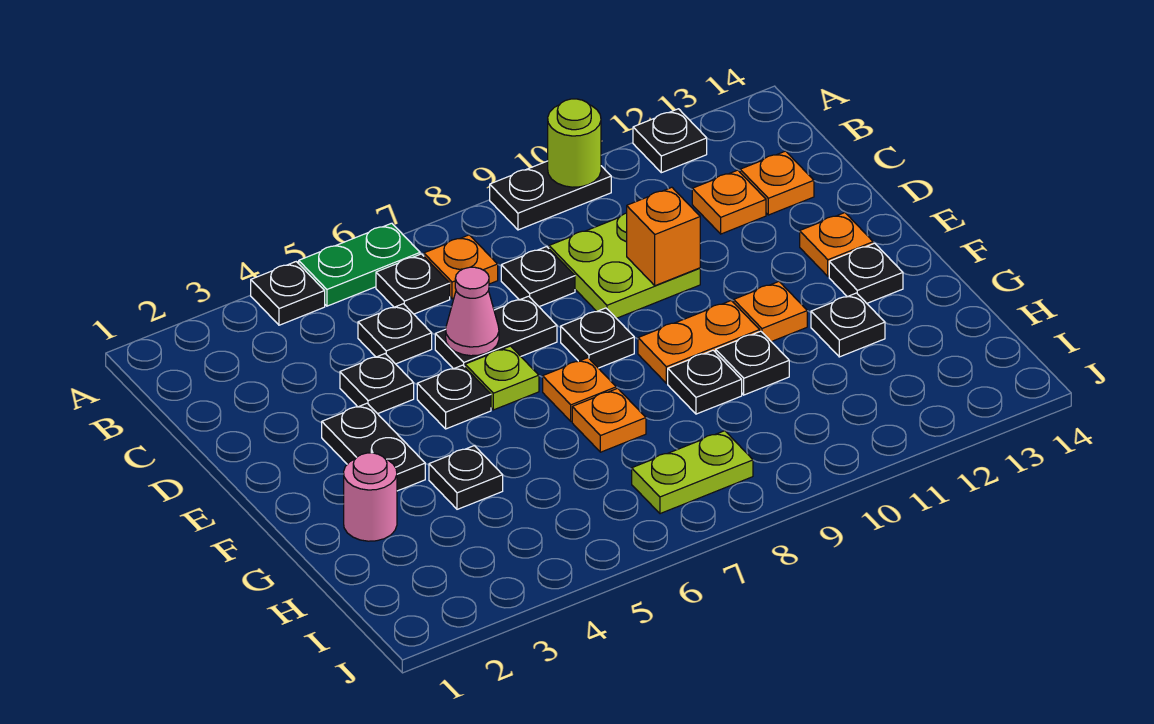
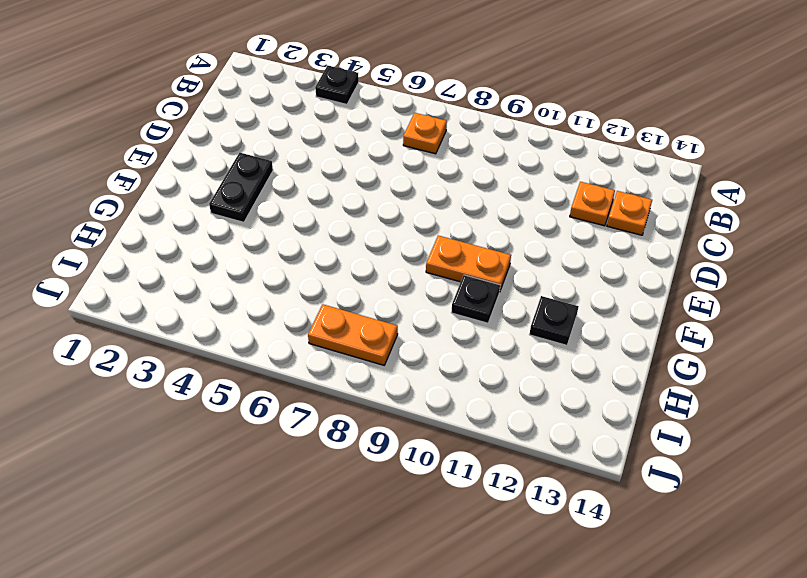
orange plate I7:I8 level 1 -> lime plate I7:I8 level 1
none -> green plate A5:A6 level 1
none -> black plate A9:A10 level 1
none -> black plate A12 level 1
none -> black plate B6 level 1

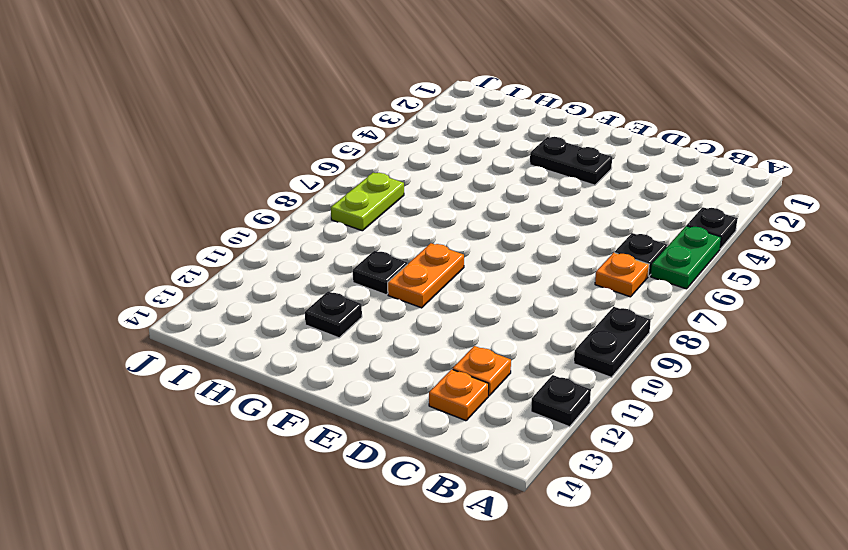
none -> black plate C5 level 1
none -> black plate C8 level 1
none -> lime plate C9:D10 level 1
none -> black plate D4 level 1

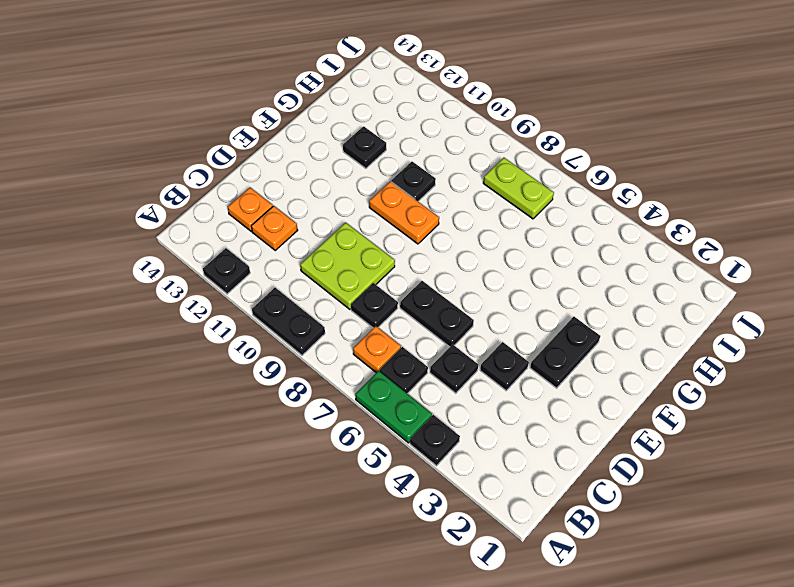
none -> black plate E5 level 1
none -> lime plate E6 level 1
none -> black plate E8 level 1
none -> orange plate E13 level 1

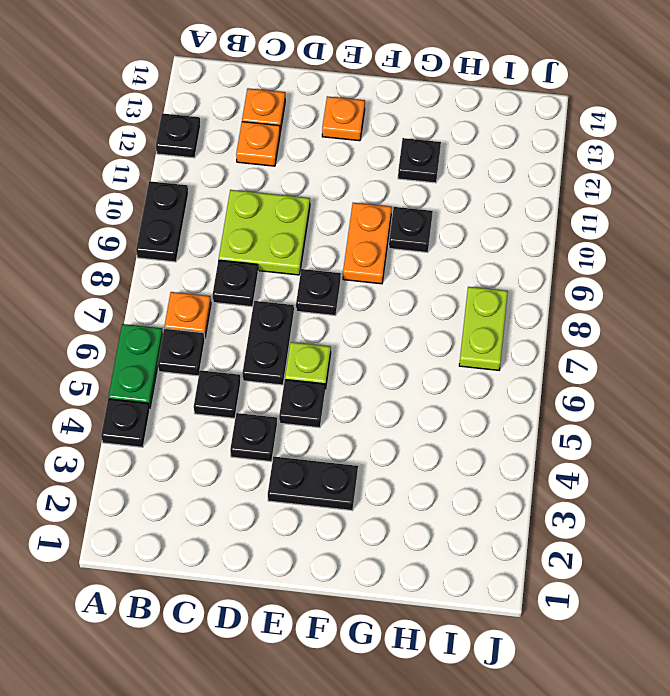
none -> orange plate F7 level 1
none -> orange plate F11 level 1
none -> black plate F13 level 1
none -> pink round brick G2 level 1

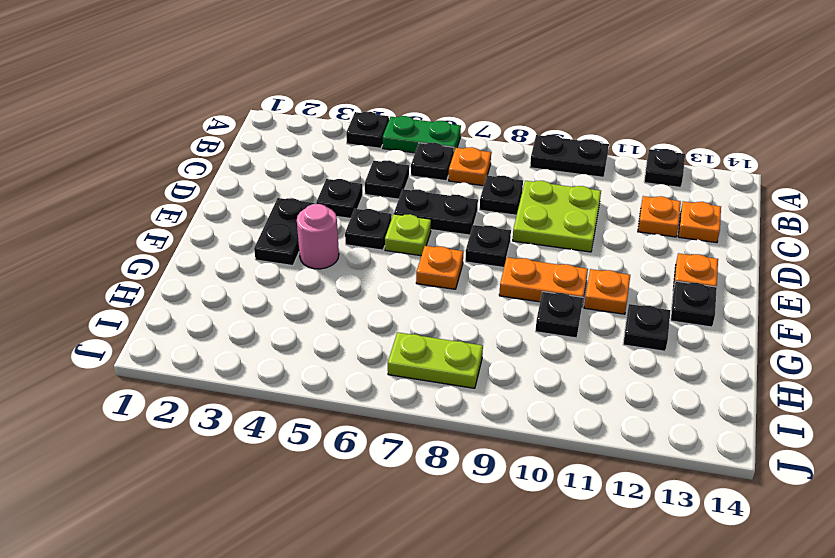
pink round brick F4 level 1 -> pink round brick G2 level 1
none -> black plate G4 level 1
none -> orange plate G7 level 1
none -> black plate G9 level 1
none -> lime round brick A10 level 2

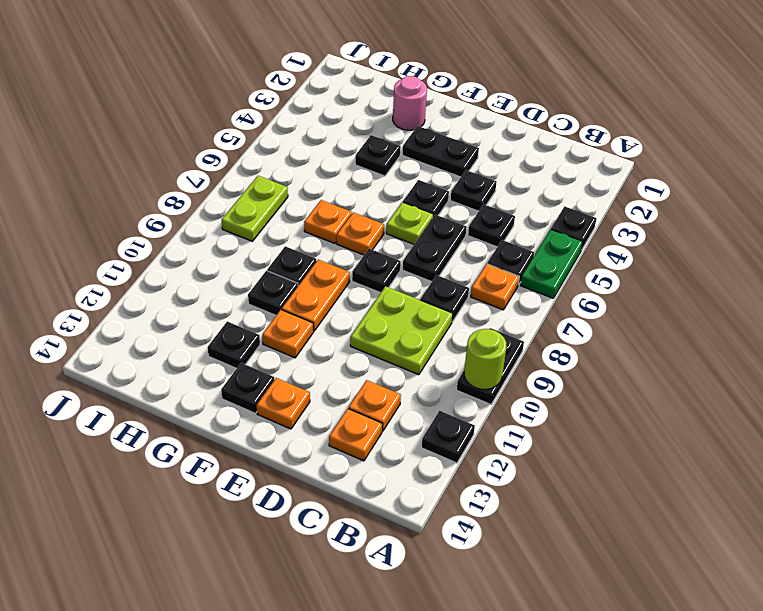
none -> pink cone D6 level 2
none -> orange brick D10 level 2

